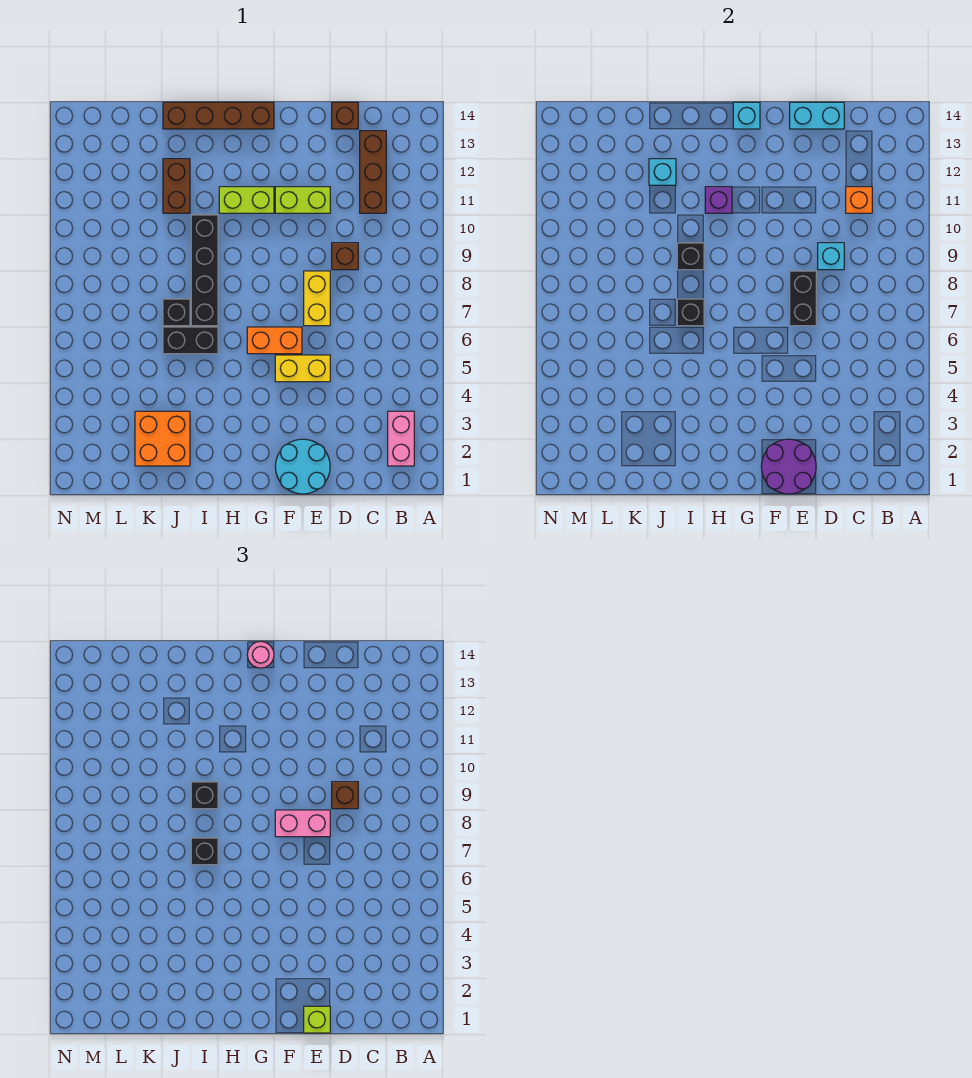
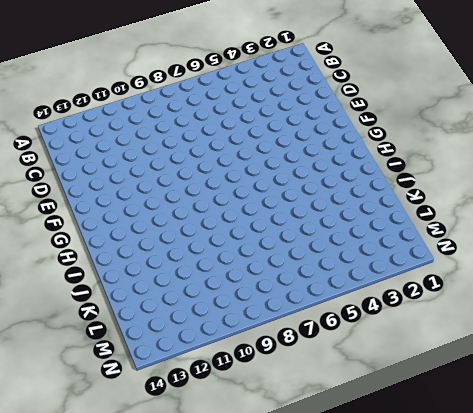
none -> pink brick B2:B3 level 1
none -> brown brick C11:C13 level 1
none -> brown brick D9 level 1
none -> brown brick D14 level 1

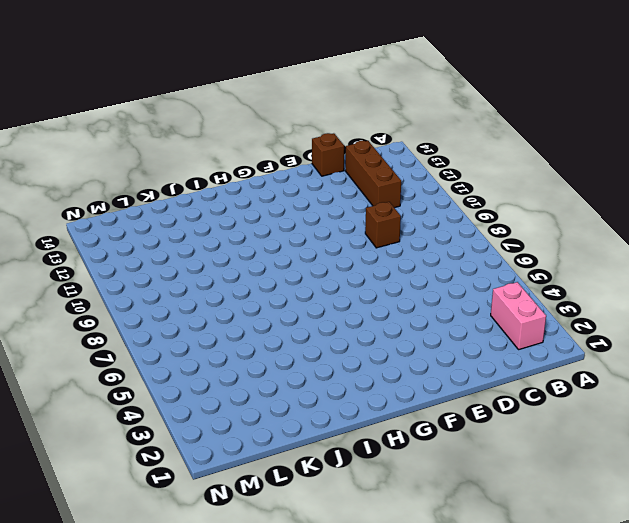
none -> cyan round brick E1:F2 level 1
none -> yellow brick E5:F5 level 1
none -> yellow brick E7:E8 level 1
none -> lime brick E11:F11 level 1

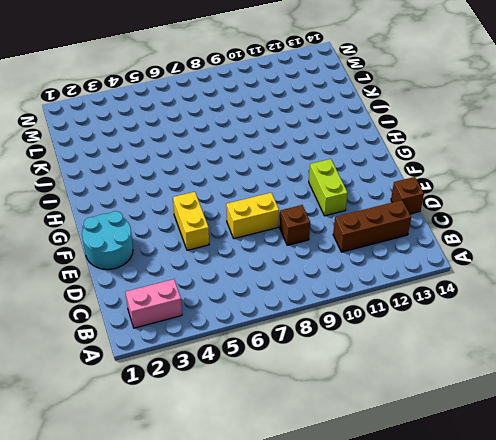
none -> orange brick F6:G6 level 1
none -> lime brick G11:H11 level 1
none -> brown brick G14:J14 level 1
none -> black brick I6:J6 level 1

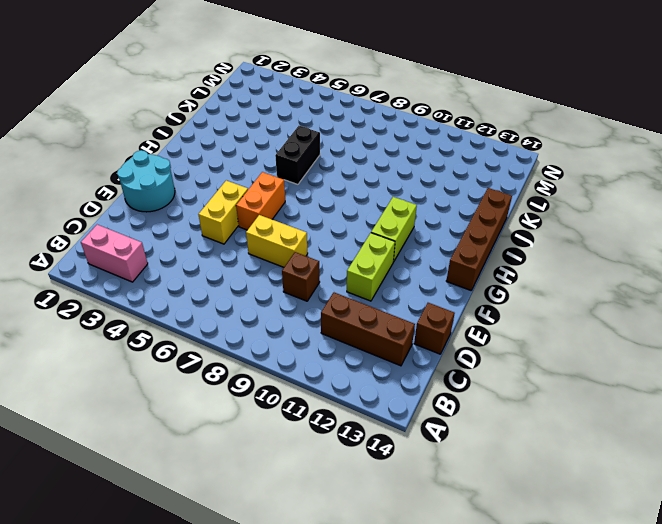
none -> black brick I7:I10 level 1
none -> orange brick J2:K3 level 1
none -> black brick J7 level 1
none -> brown brick J11:J12 level 1

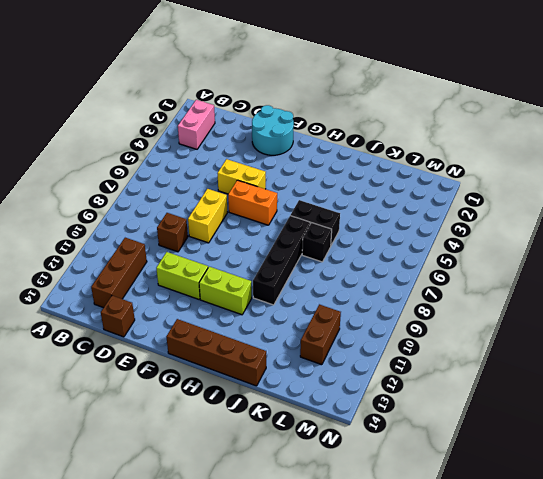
brown brick L11:L12 level 1 -> brown brick J11:J12 level 1
none -> orange brick J2:K3 level 1
none -> orange brick C11 level 2
none -> cyan brick D9 level 2
none -> cyan brick D14:E14 level 2

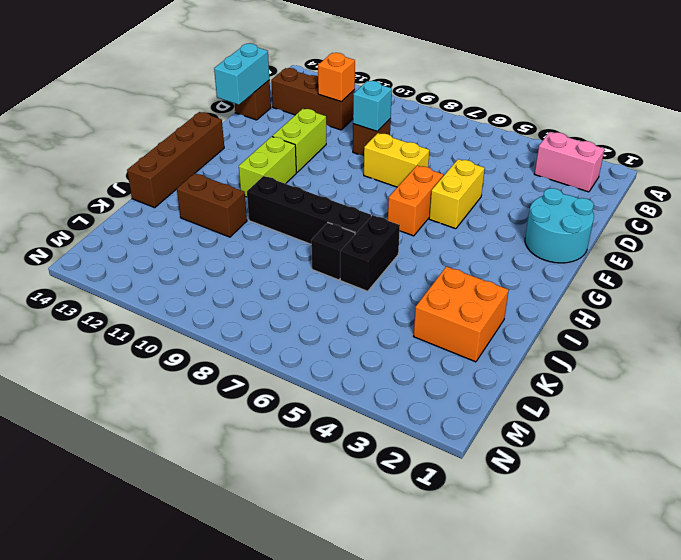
none -> purple round brick E1:F2 level 2
none -> black brick E7:E8 level 2
none -> cyan brick G14 level 2
none -> purple brick H11 level 2

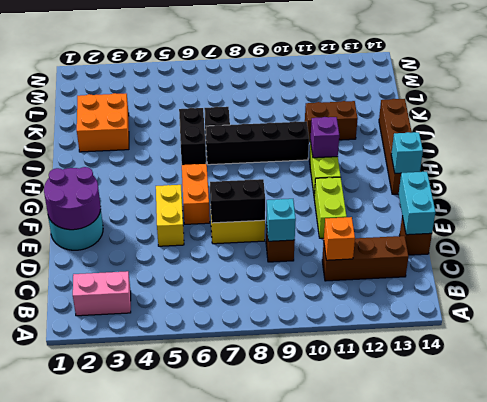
none -> black brick I7 level 2
none -> black brick I9 level 2
none -> cyan brick J12 level 2
none -> brown brick D9 level 3

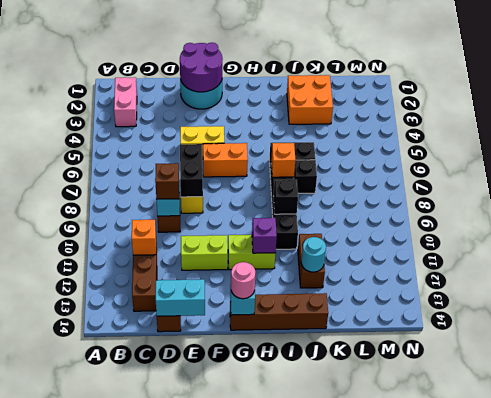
orange brick I7 level 2 -> black brick I7 level 2
cyan round brick J12 level 2 -> cyan brick J12 level 2
none -> lime brick E1 level 3
none -> pink brick E8:F8 level 3
none -> black brick I7 level 3
none -> black brick I9 level 3

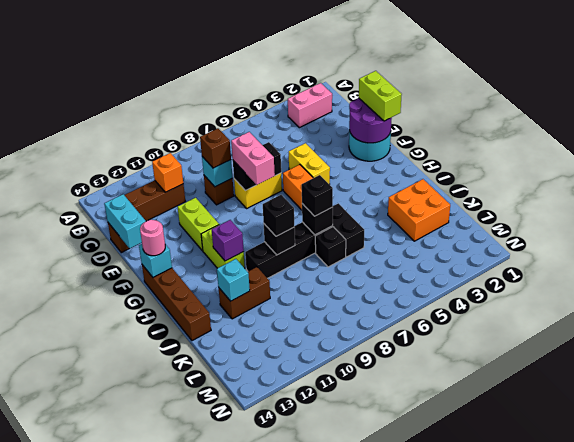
lime brick E1:F1 level 3 -> lime brick E1 level 3

